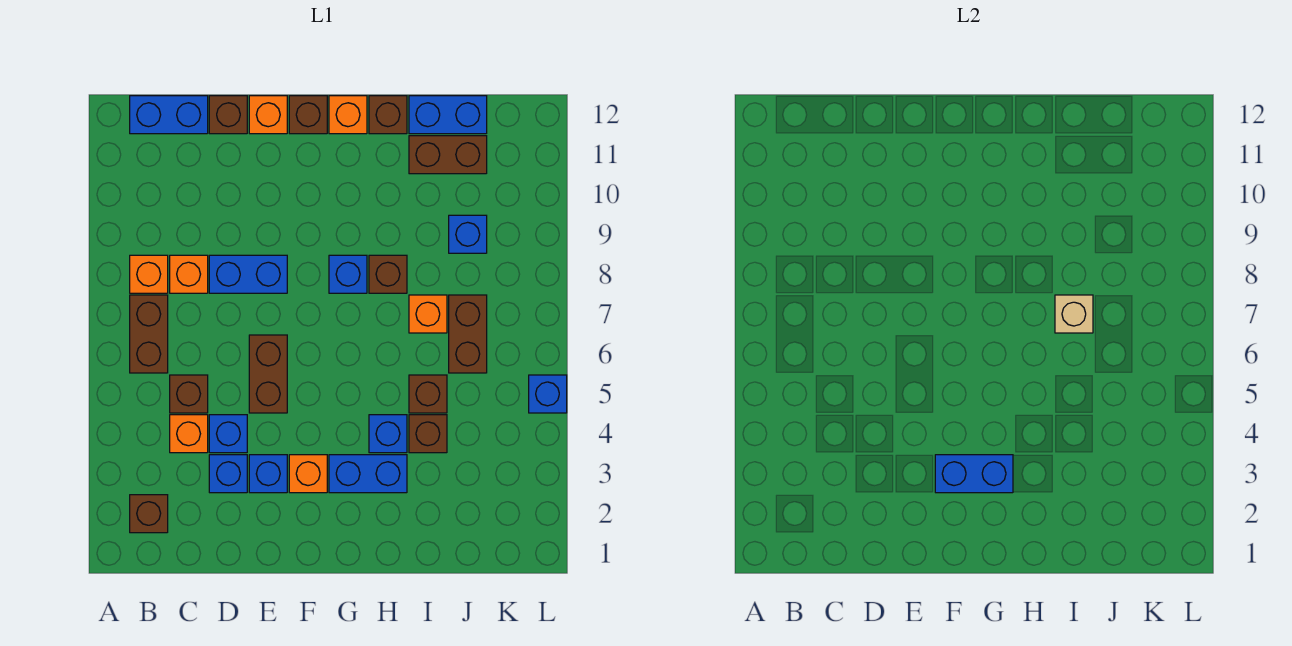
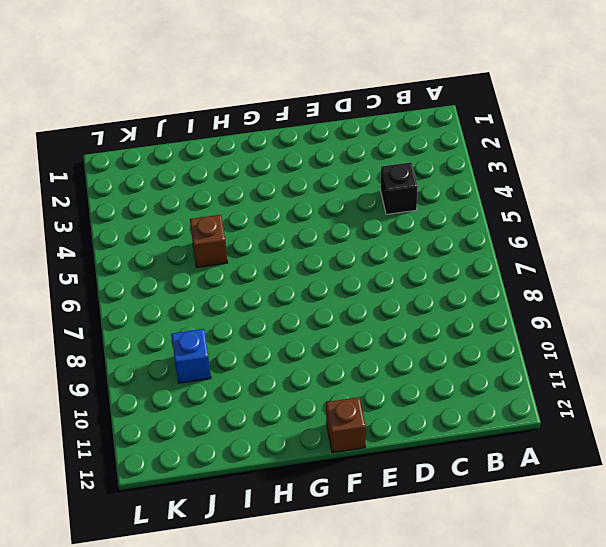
black brick C4 level 1 -> orange brick C4 level 1
none -> brown brick B2 level 1
none -> brown brick B6:B7 level 1
none -> orange brick B8 level 1
none -> blue brick B12:C12 level 1

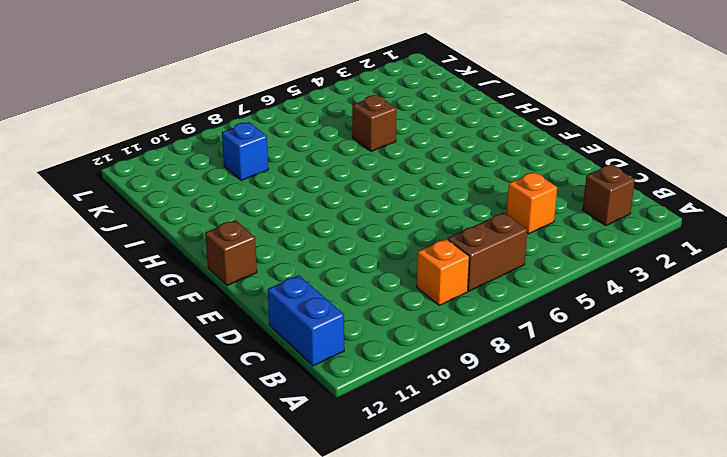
none -> brown brick C5 level 1
none -> orange brick C8 level 1
none -> blue brick D3 level 1
none -> blue brick D4 level 1

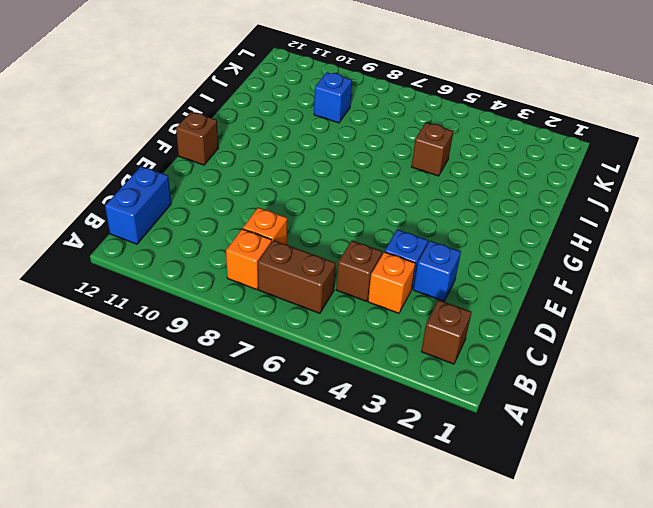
none -> blue brick D8:E8 level 1
none -> brown brick D12 level 1
none -> blue brick E3 level 1
none -> brown brick E5:E6 level 1

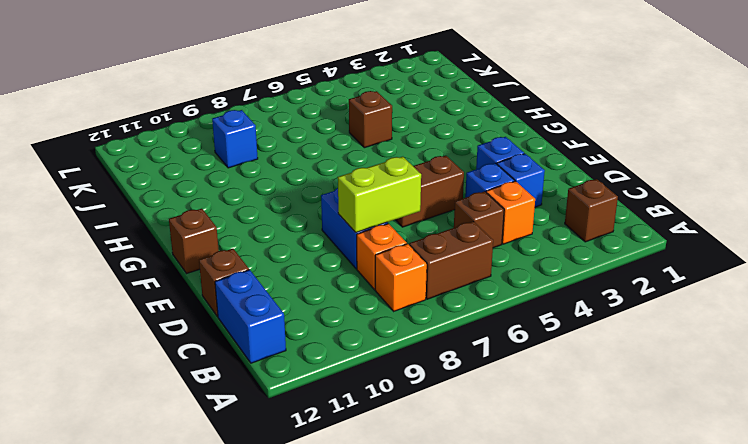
lime brick D7:D8 level 2 -> none
none -> orange brick E12 level 1
none -> orange brick F3 level 1
none -> blue brick G3:H3 level 1
none -> blue brick G8 level 1

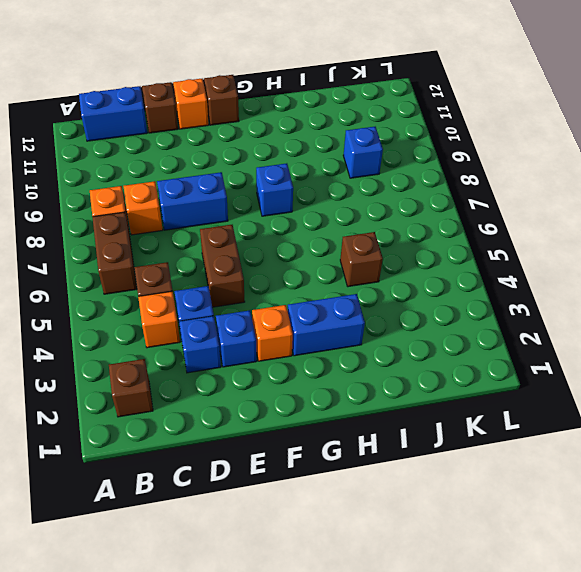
none -> orange brick G12 level 1
none -> blue brick H4 level 1
none -> brown brick H8 level 1
none -> brown brick H12 level 1

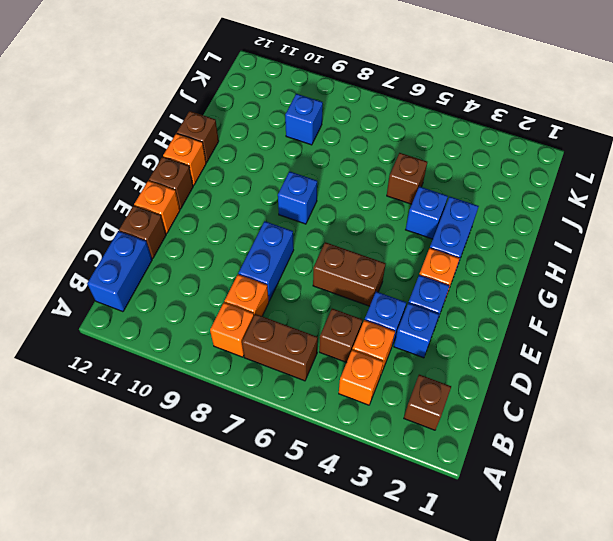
orange brick B4 level 1 -> orange brick I7 level 1
none -> brown brick H8 level 1
none -> brown brick I4 level 1
none -> brown brick I11:J11 level 1
none -> blue brick I12:J12 level 1

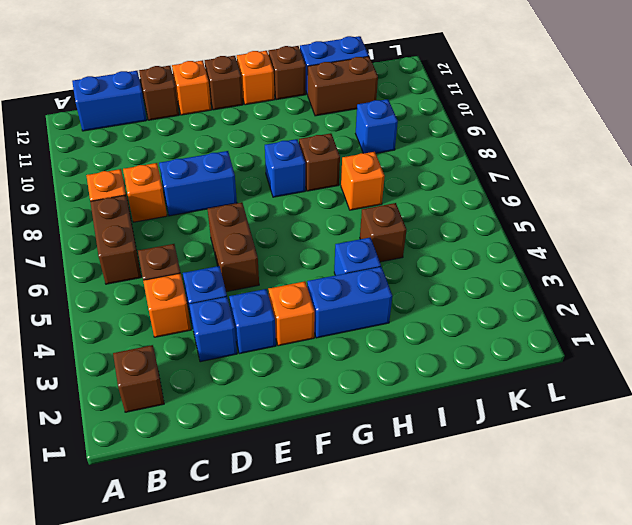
none -> brown brick I4 level 1
none -> brown brick J6:J7 level 1
none -> blue brick L5 level 1
none -> blue brick F3:G3 level 2

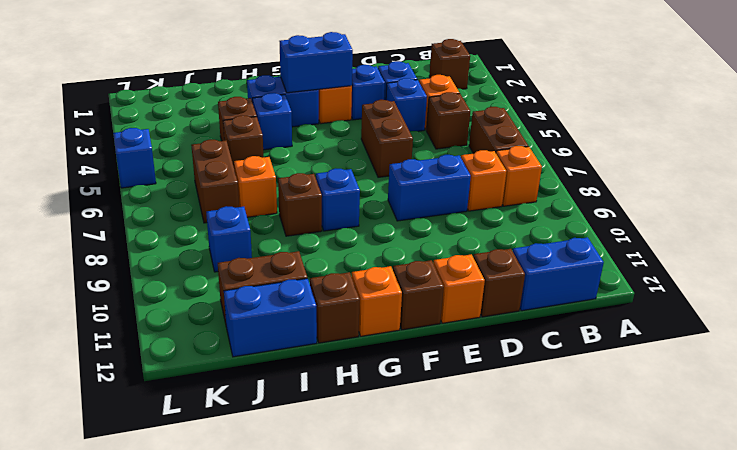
none -> tan brick I7 level 2

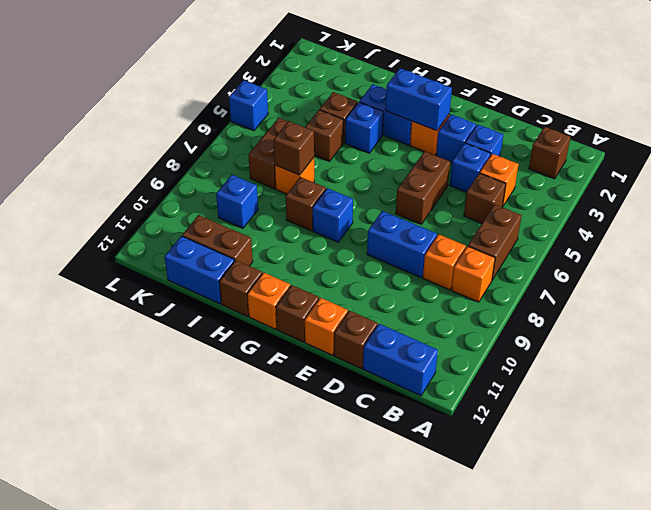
brown brick I7 level 2 -> tan brick I7 level 2

